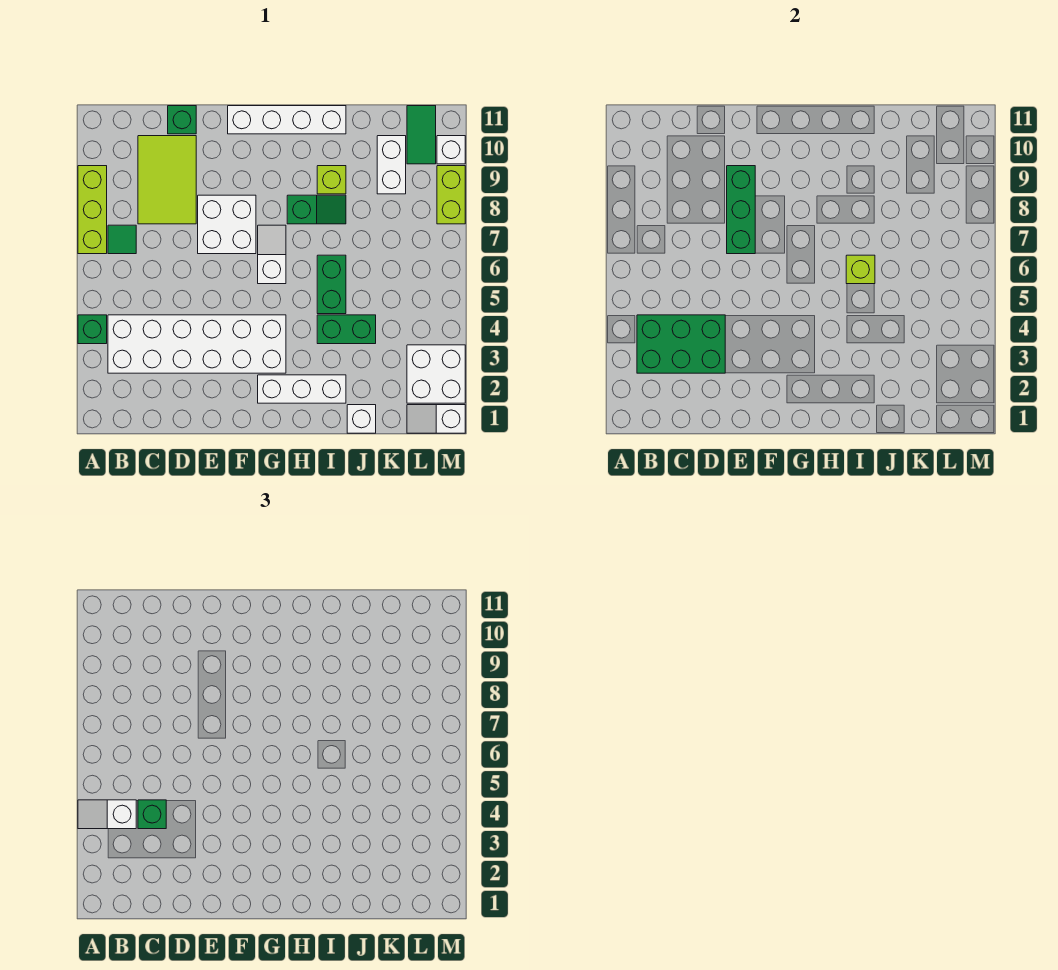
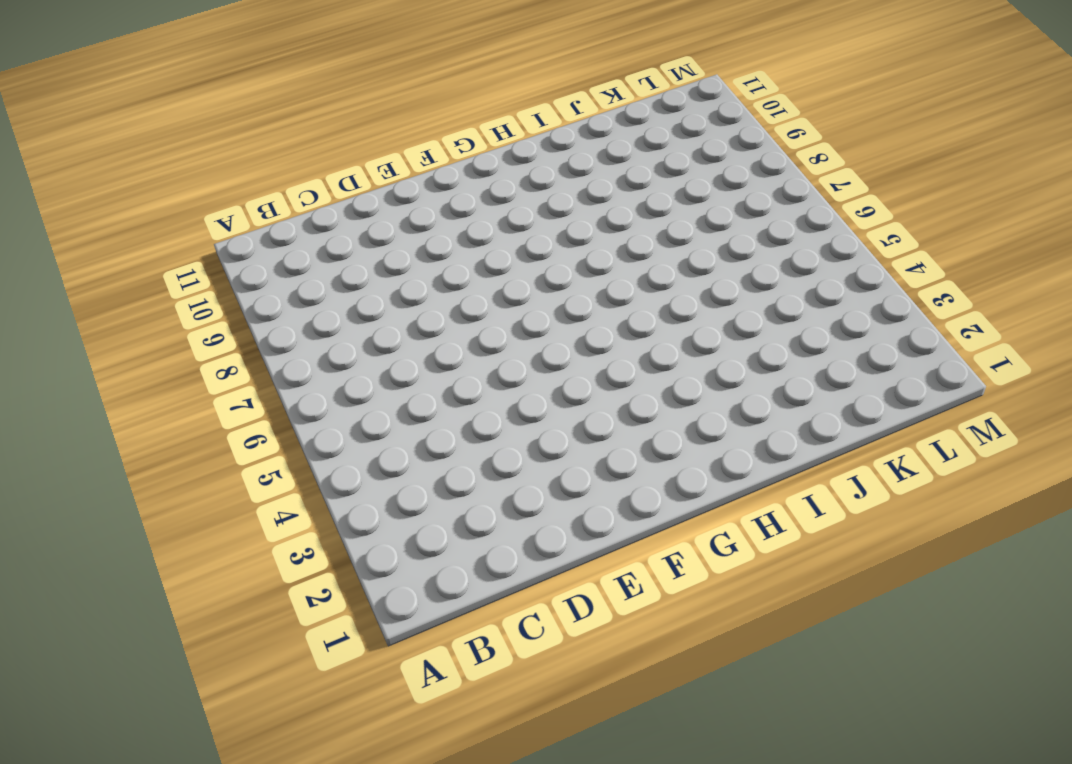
none -> green brick A4 level 1
none -> lime brick A7:A9 level 1
none -> white brick B3:G4 level 1

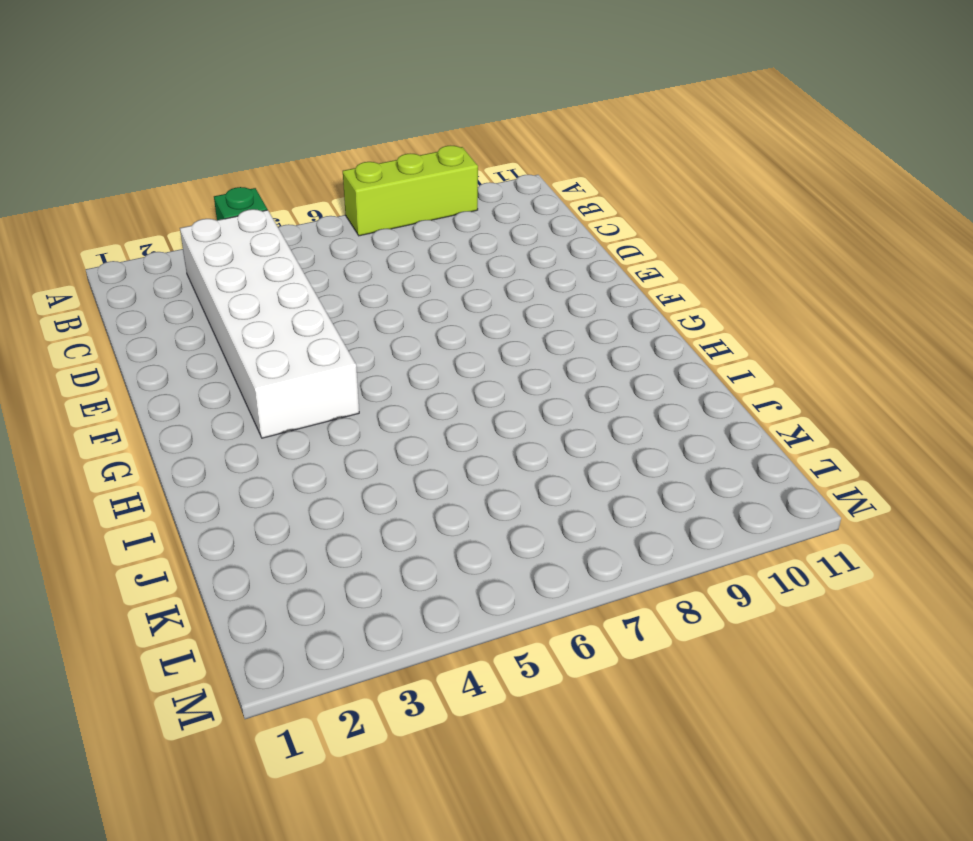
none -> green tile B7 level 1
none -> lime tile C8:D10 level 1
none -> green brick D11 level 1

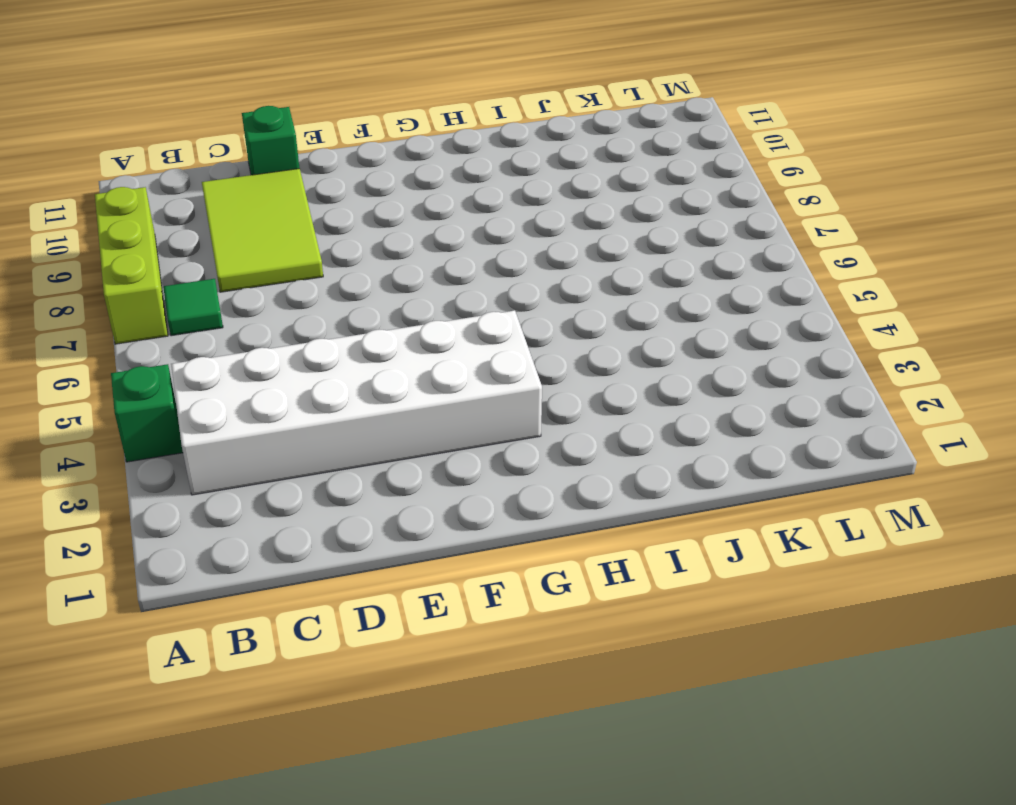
none -> white brick E7:F8 level 1
none -> white brick F11:I11 level 1
none -> white brick G2:I2 level 1

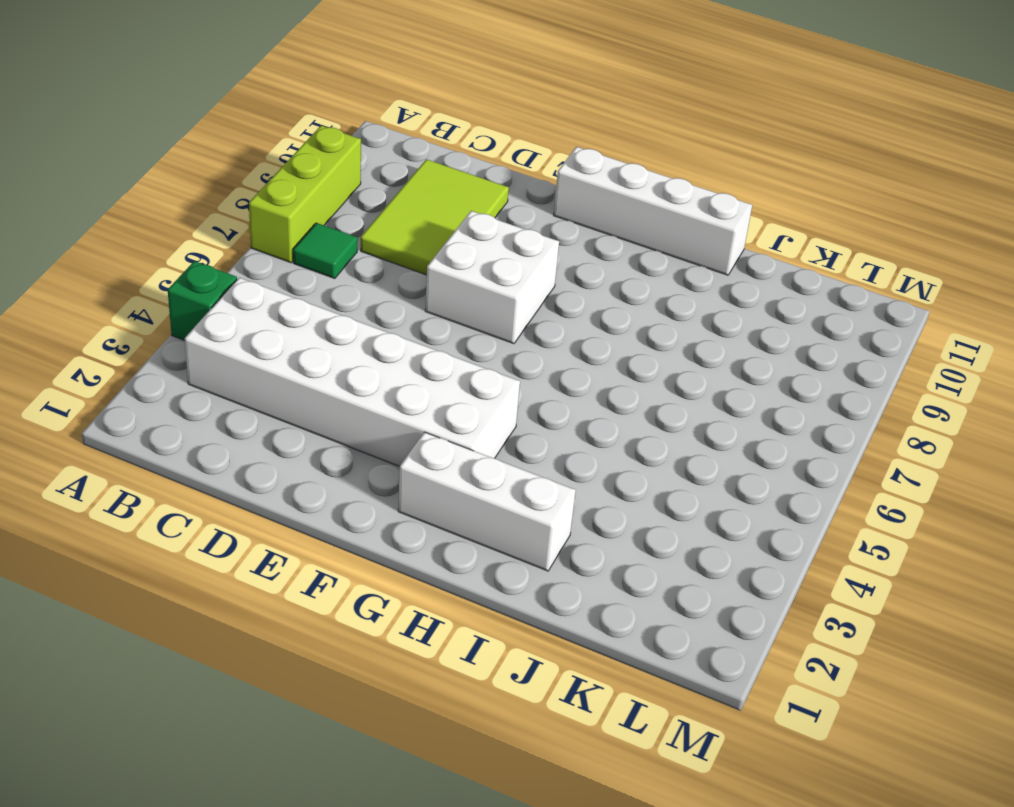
none -> green brick D11 level 1
none -> white slope G6:G7 level 1 top 6
none -> green slope H8:I8 level 1 top H

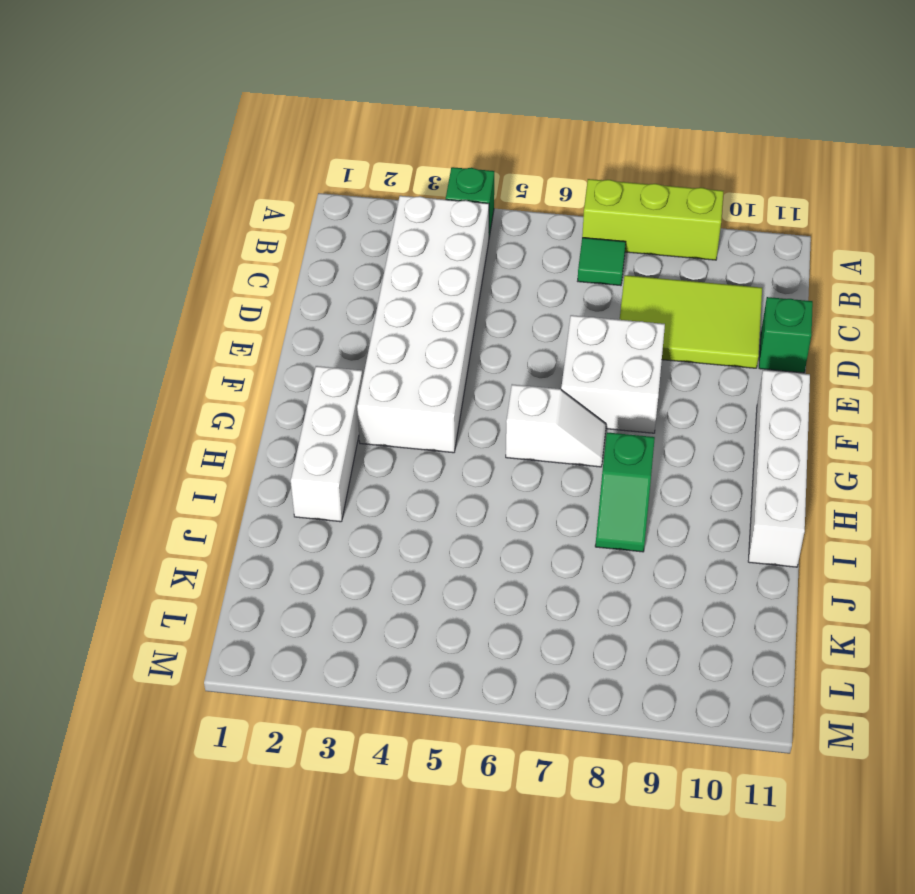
none -> green brick I4:J4 level 1
none -> green brick I5:I6 level 1
none -> lime brick I9 level 1

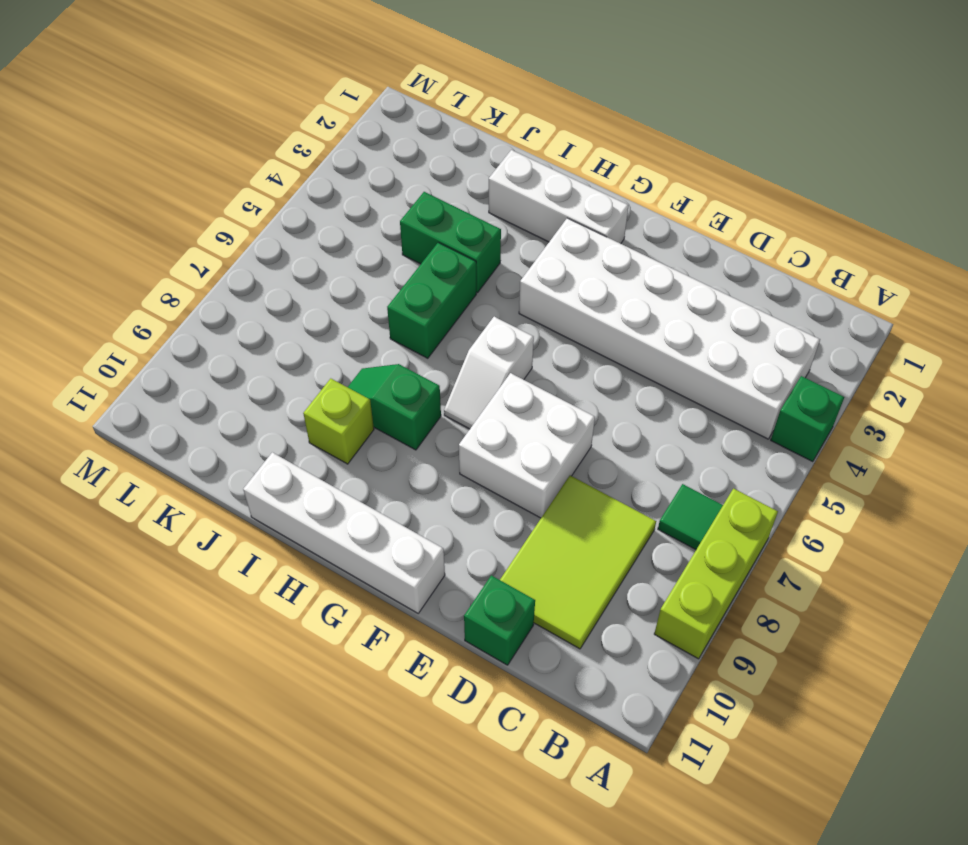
none -> white brick J1 level 1
none -> white brick K9:K10 level 1
none -> white slope L1:M1 level 1 top M

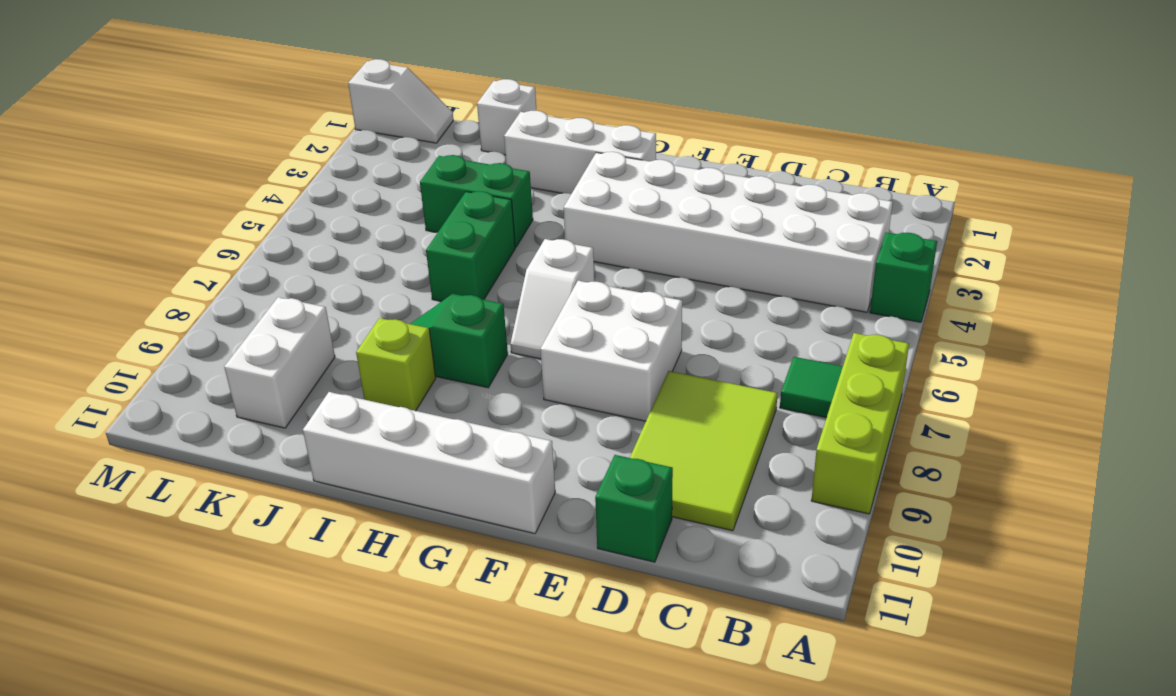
none -> white brick L2:M3 level 1
none -> green tile L10:L11 level 1
none -> lime brick M8:M9 level 1

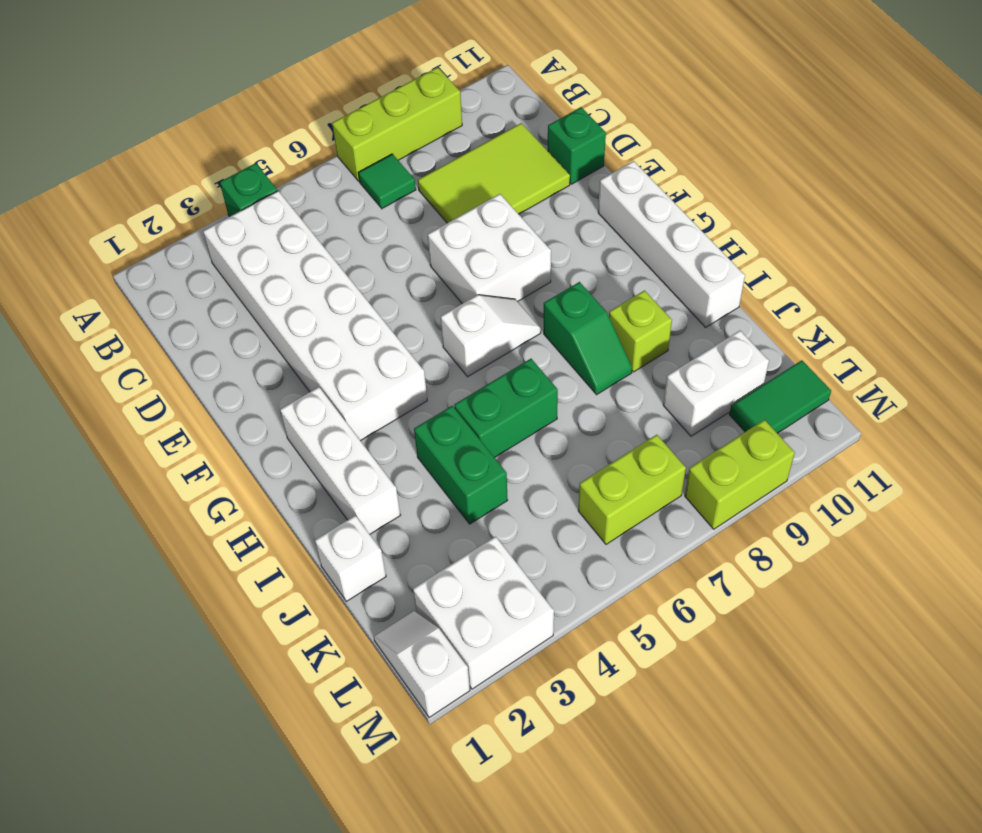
lime brick L6:L7 level 1 -> none
none -> white brick M10 level 1
none -> green brick B3:D4 level 2
none -> green brick E7:E9 level 2

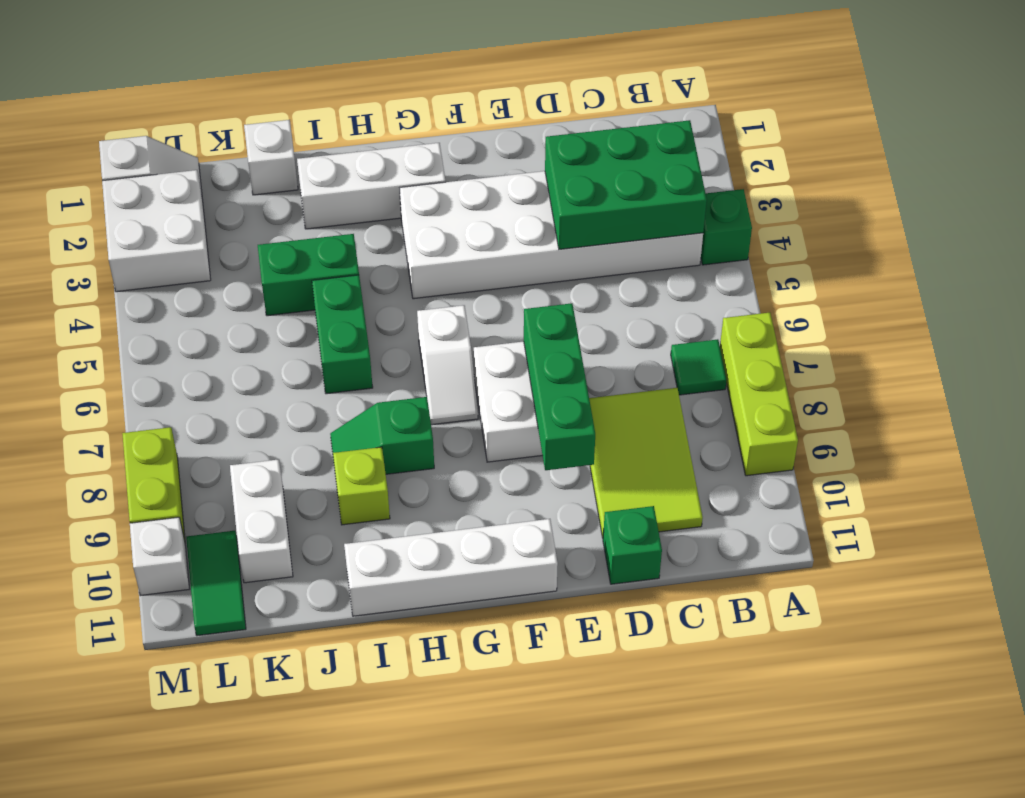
none -> lime brick I6 level 2
none -> white slope A4:B4 level 3 top B
none -> green brick C4 level 3

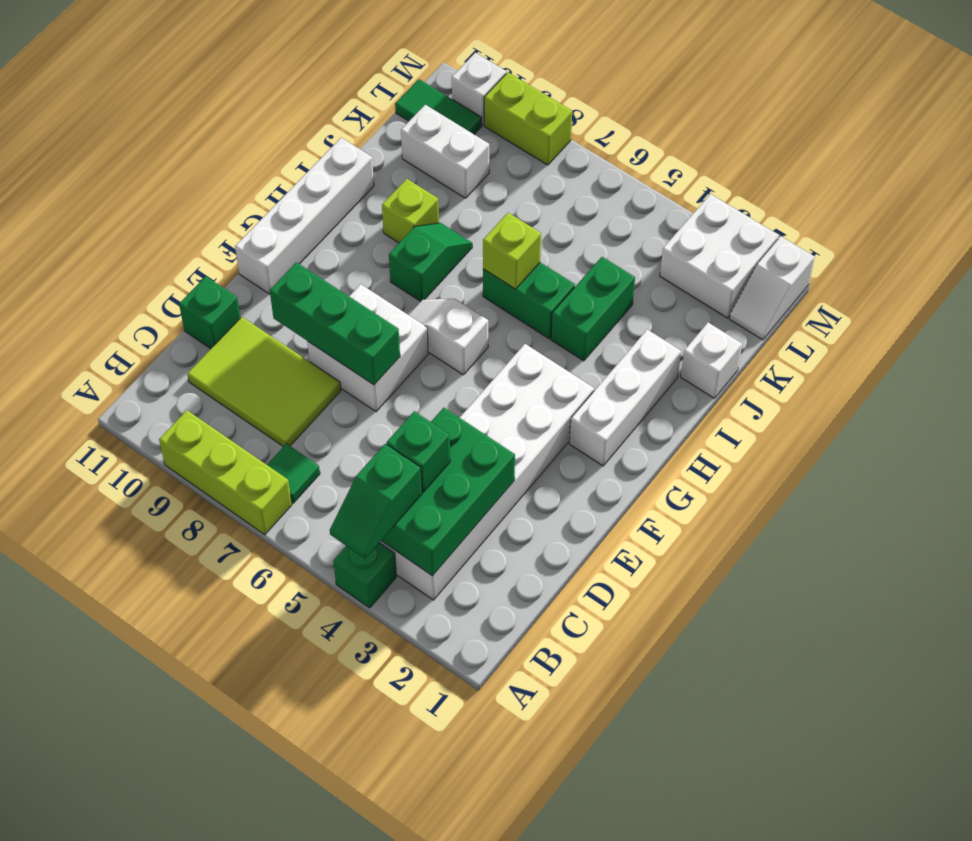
green slope A4:B4 level 3 top B -> white slope A4:B4 level 3 top B

